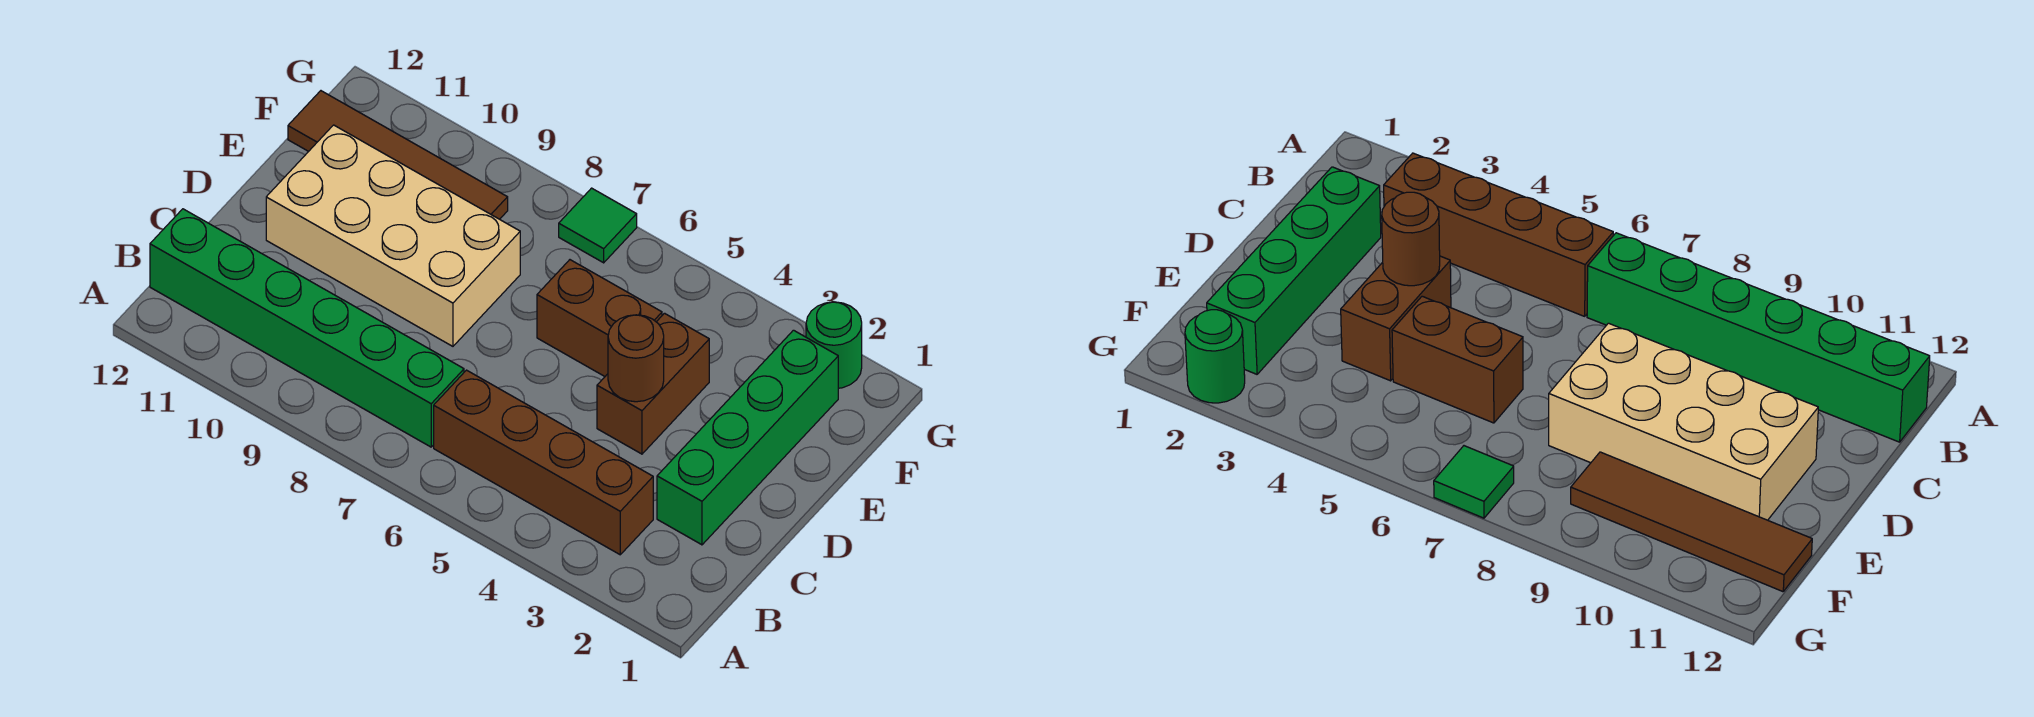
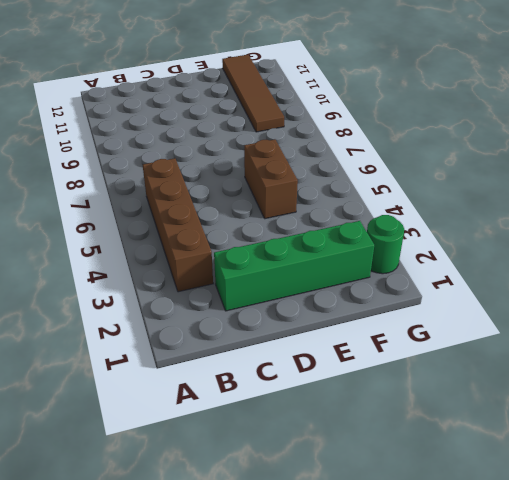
none -> green brick B7:B12 level 1
none -> brown brick D4:E4 level 1

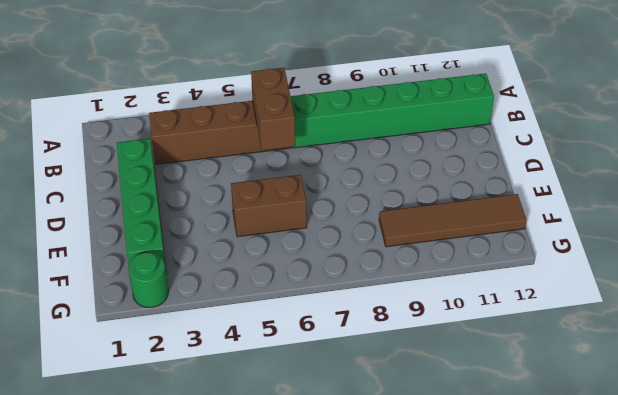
brown brick B6:C6 level 2 -> brown brick D4:E4 level 1
none -> tan brick D8:E11 level 1
none -> green tile G7 level 1

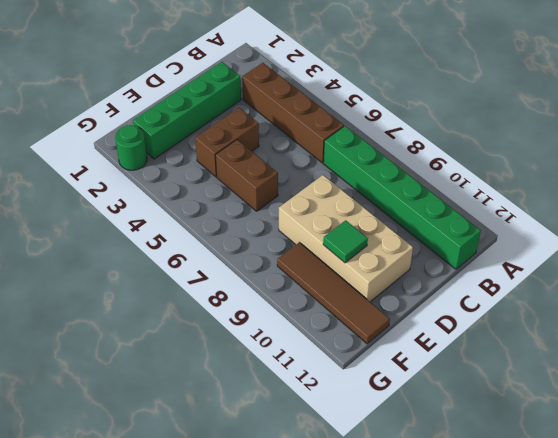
green tile E10 level 2 -> green tile G7 level 1
none -> brown round brick D4 level 2

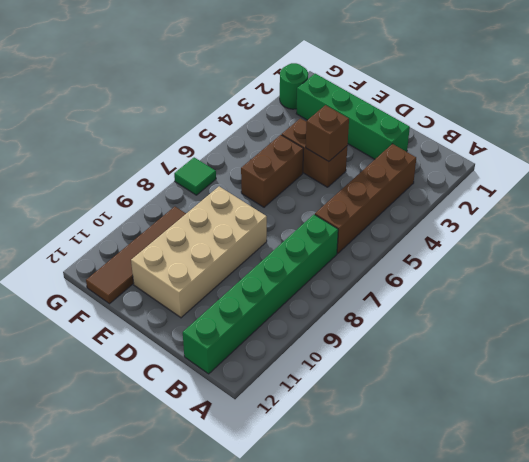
brown brick D4 level 2 -> brown round brick D4 level 2

